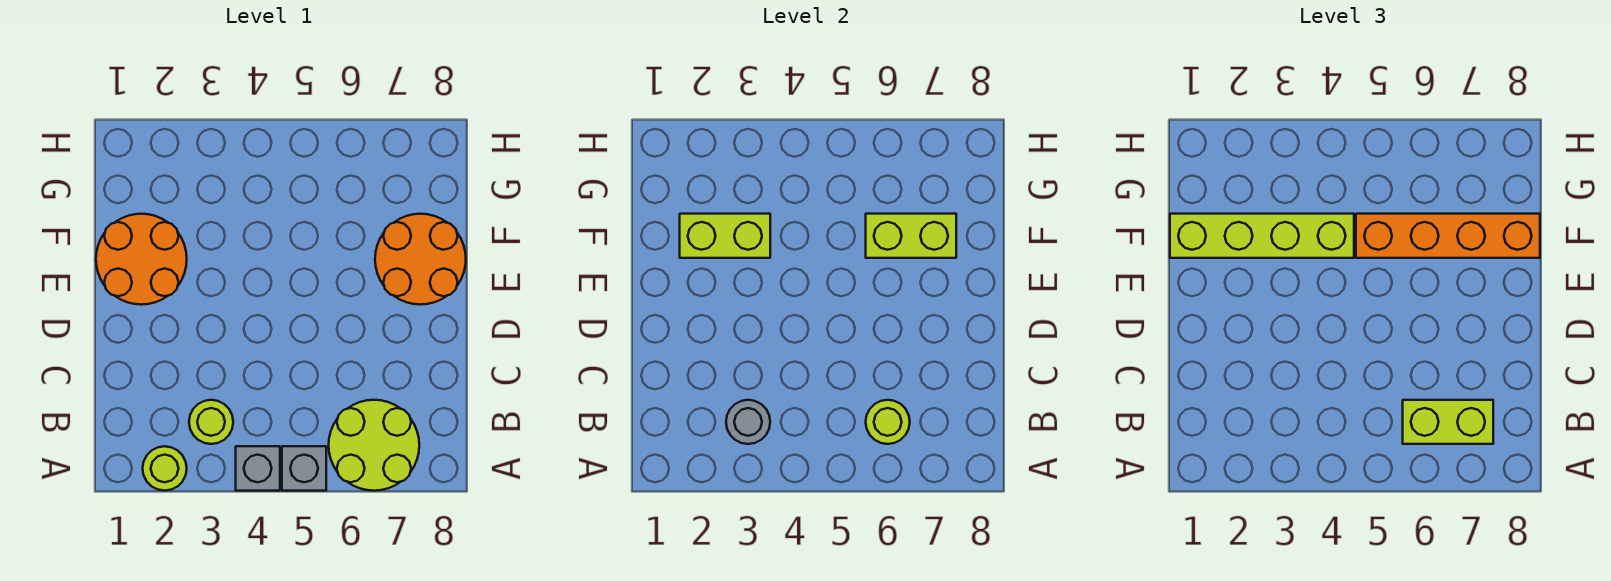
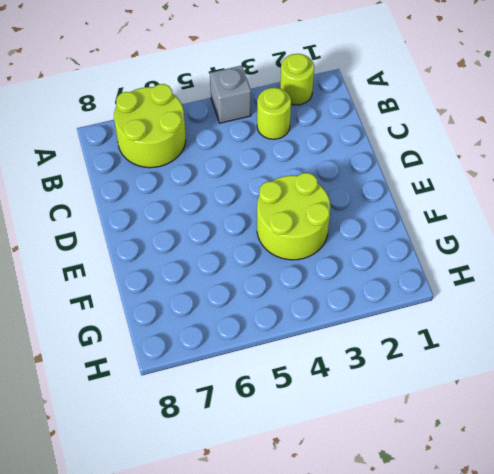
lime round brick E3:F4 level 1 -> none
none -> grey brick A5 level 1
none -> orange round brick E1:F2 level 1
none -> orange round brick E7:F8 level 1

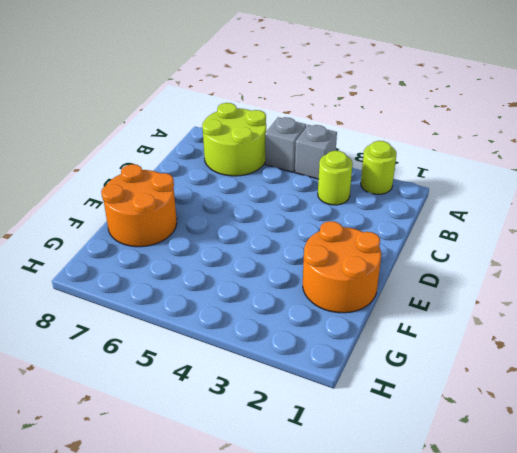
none -> grey round brick B3 level 2
none -> lime round brick B6 level 2
none -> lime brick F2:F3 level 2

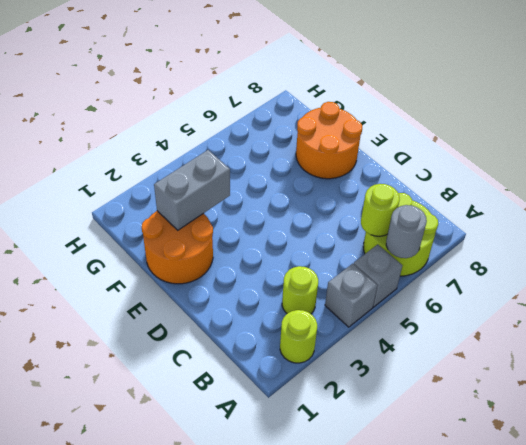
grey round brick A6 level 2 -> grey round brick B3 level 2
grey brick F2:F3 level 2 -> lime brick F2:F3 level 2
none -> lime brick F6:F7 level 2
none -> lime brick B6:B7 level 3
none -> lime brick F1:F4 level 3

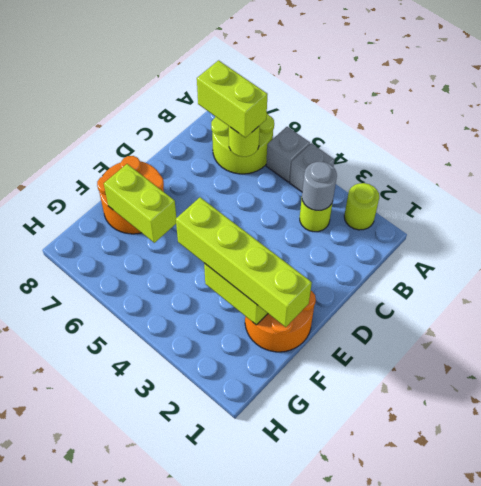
none -> orange brick F5:F8 level 3

